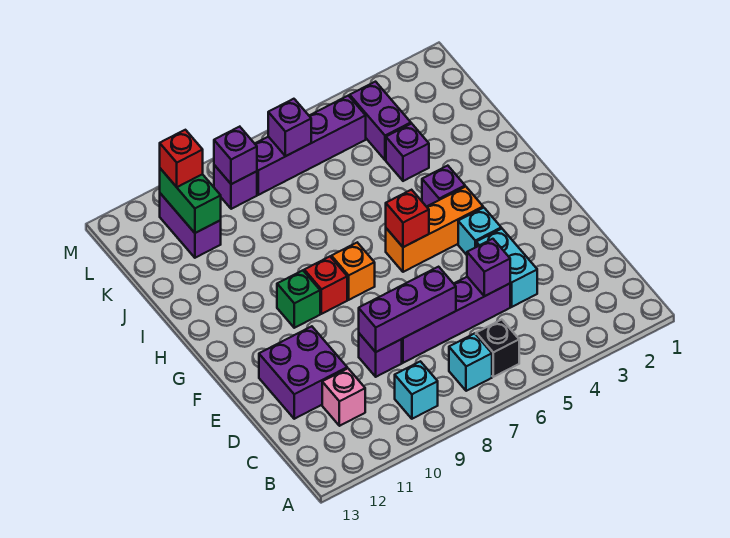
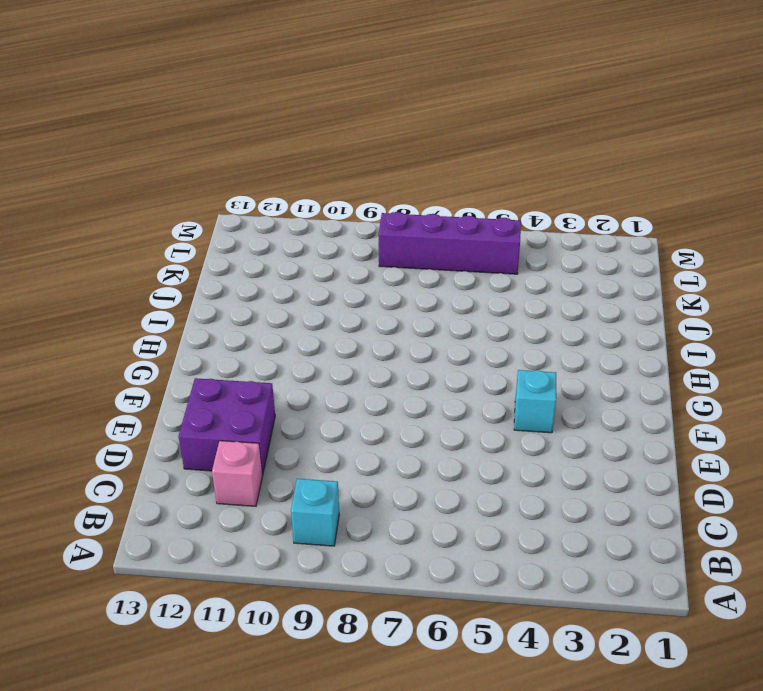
none -> black brick B6 level 1
none -> cyan brick B7 level 1
none -> cyan brick D4:E4 level 1

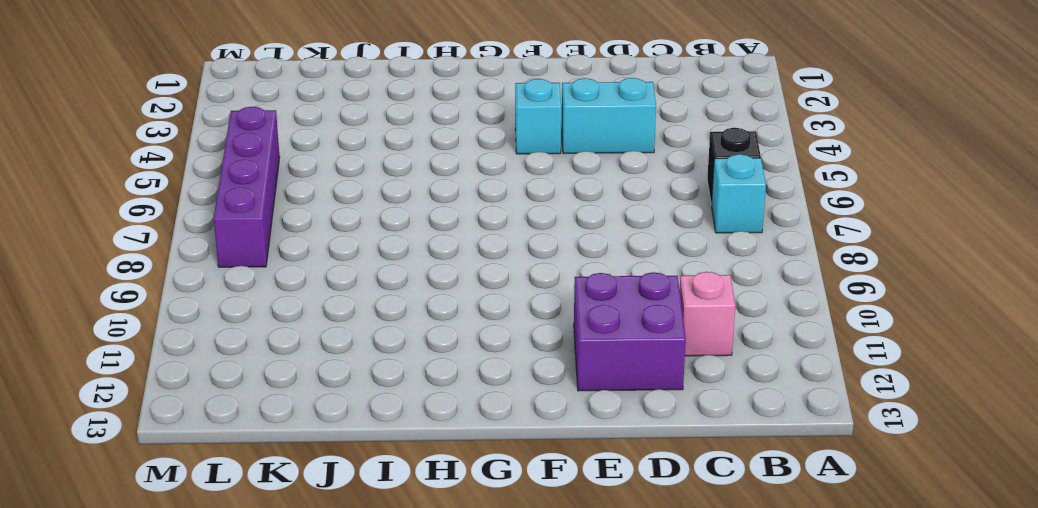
none -> cyan brick B9 level 1
none -> purple brick D5:D8 level 1
none -> purple brick D9 level 1

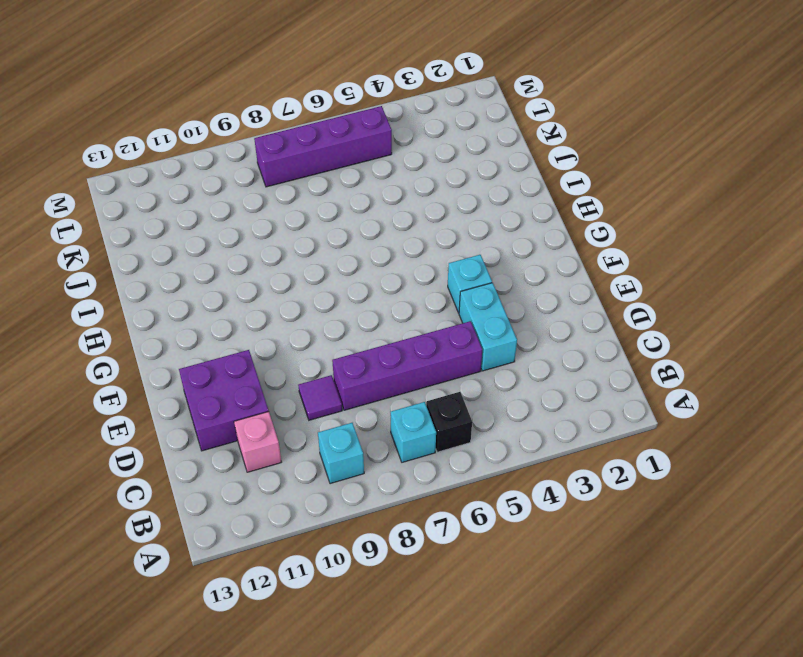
purple tile D9 level 1 -> purple brick D9 level 1
none -> orange brick G4:G6 level 1
none -> orange brick G8 level 1
none -> red brick G9 level 1

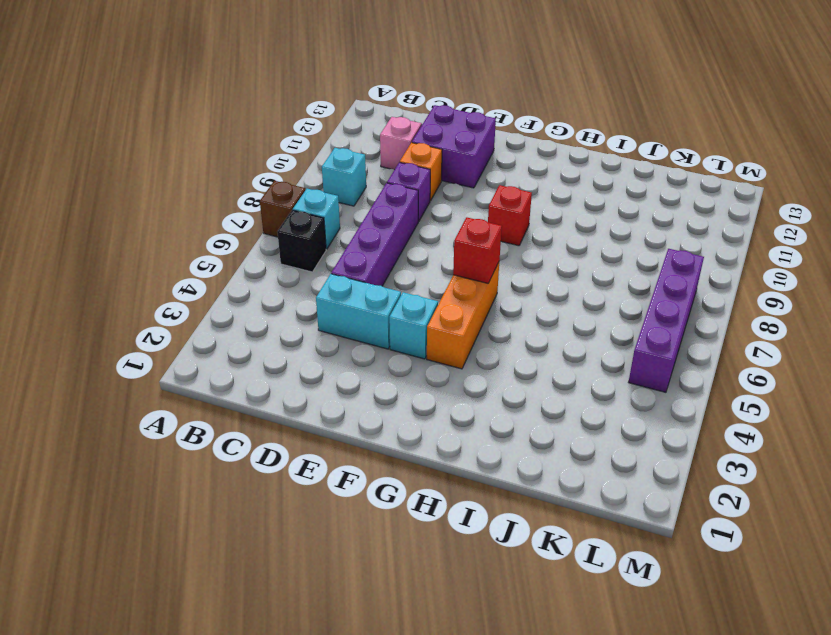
brown brick A7 level 1 -> none
orange brick D10 level 1 -> orange brick G8 level 1
none -> green brick G10 level 1
none -> purple brick H4 level 1
none -> purple brick J4 level 1

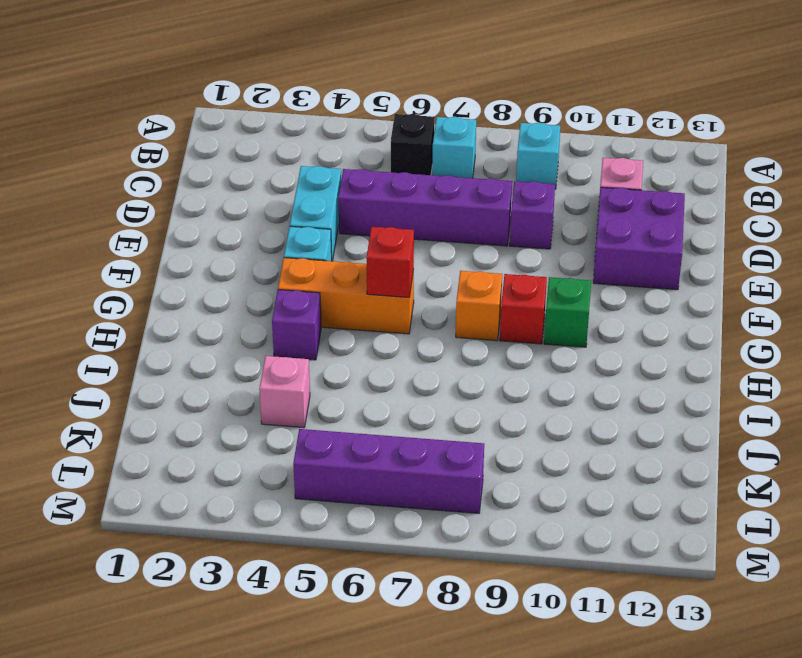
pink brick J4 level 1 -> purple brick J4 level 1
none -> purple brick K4:L4 level 1
none -> purple brick K11:L11 level 1
none -> purple brick L9 level 1

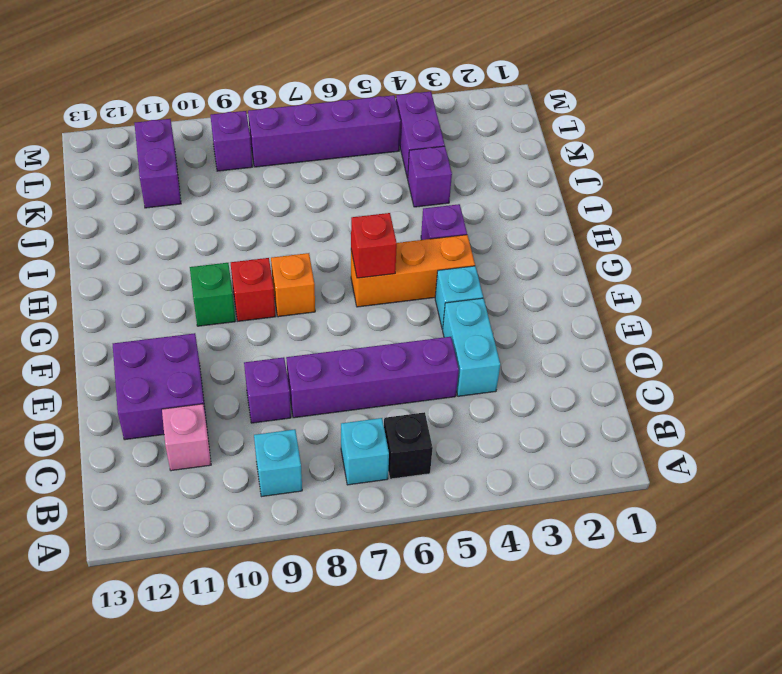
none -> purple brick D5 level 2
none -> purple brick D7:D9 level 2
none -> green brick K11:L11 level 2

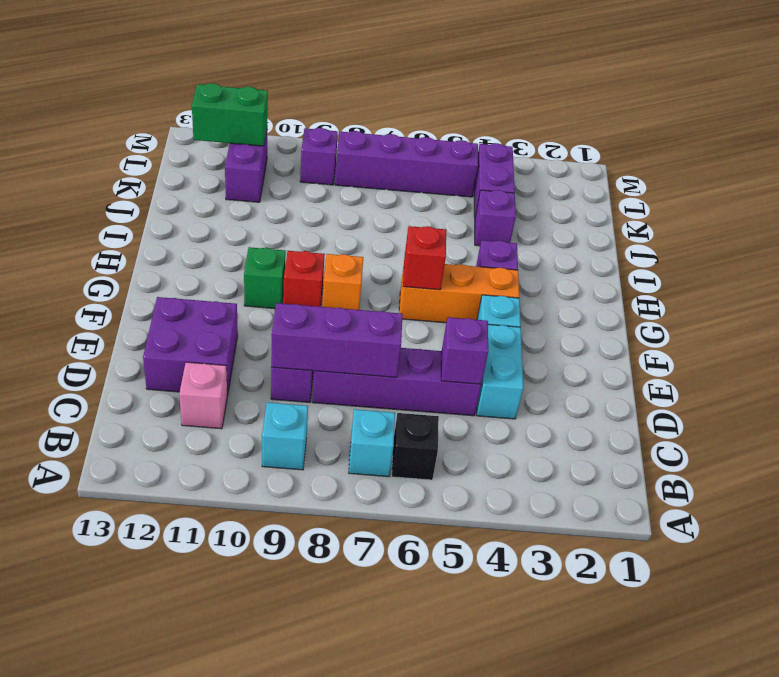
green brick L11:L12 level 2 -> green brick K11:L11 level 2
none -> purple brick L7 level 2
none -> purple brick L9 level 2
none -> red brick L11 level 3

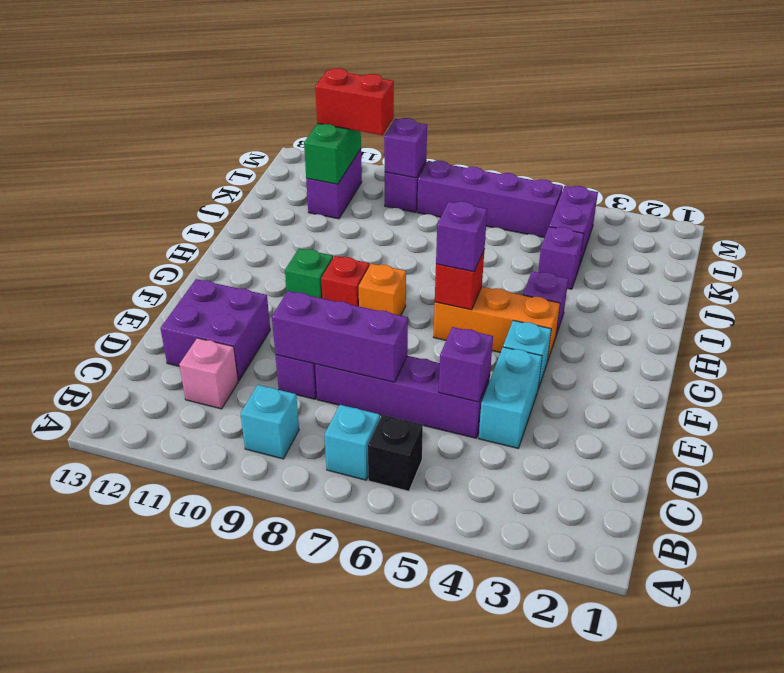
purple brick G6 level 3 -> purple brick L7 level 2
red brick L10:L11 level 3 -> red brick L11 level 3

